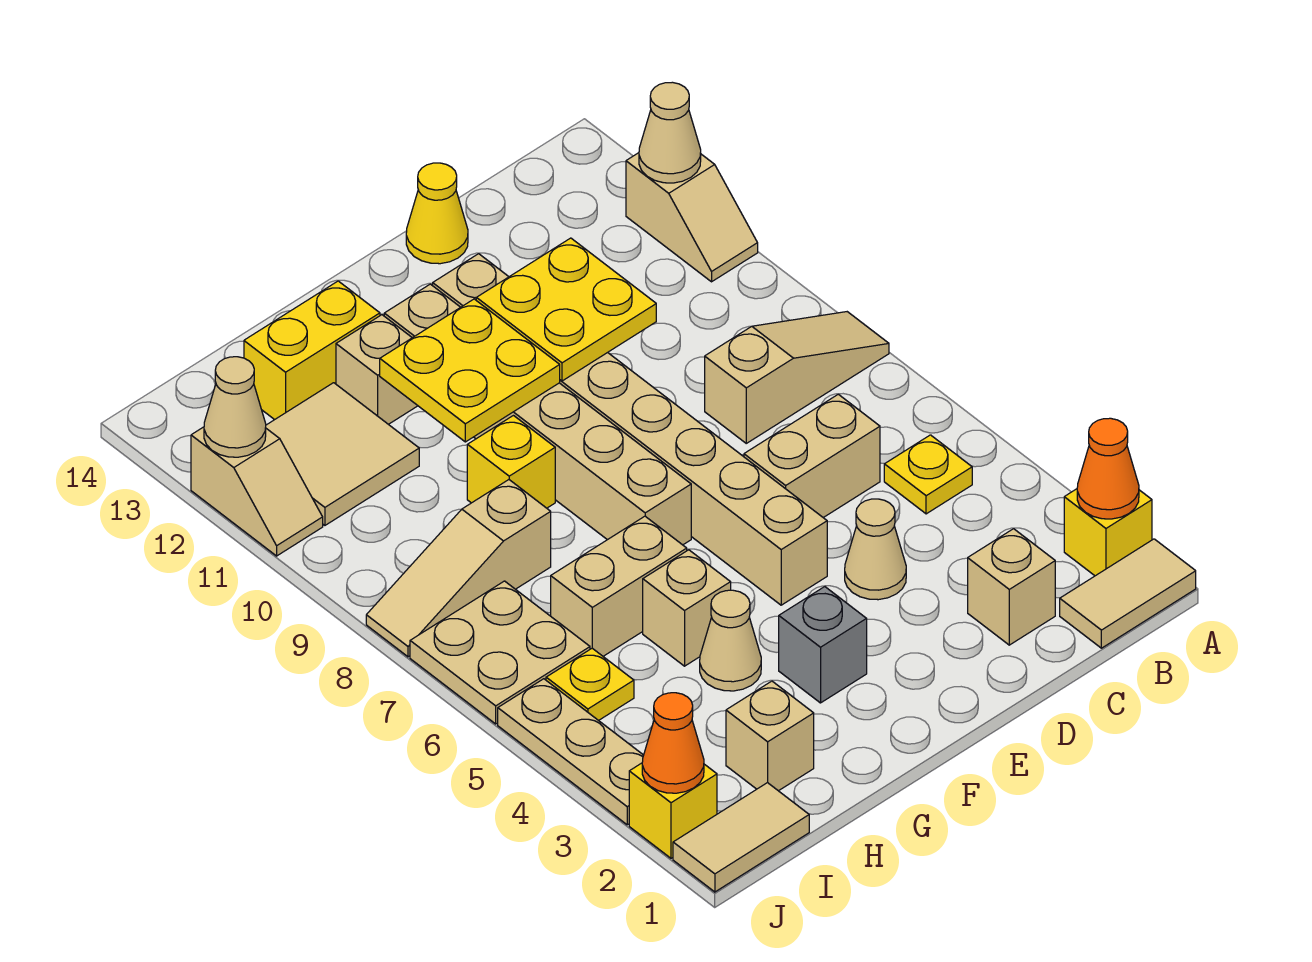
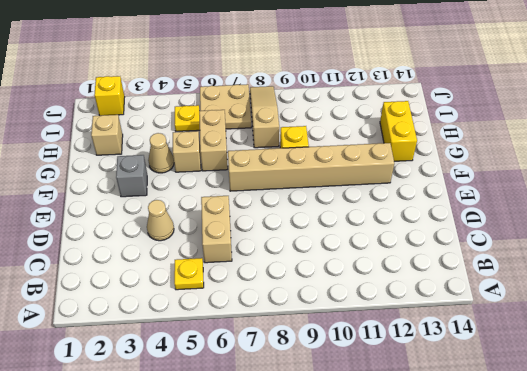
none -> tan tile A1:B1 level 1
none -> yellow brick A2 level 1
none -> tan slope A8:C8 level 1 top C
none -> tan slope A11:A12 level 1 top 12

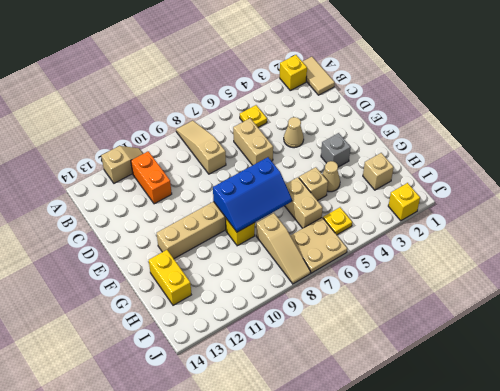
orange brick B11:C11 level 1 -> none
blue slope F7:G9 level 2 top F -> none
none -> tan brick C2 level 1
none -> yellow cone D14 level 1
none -> tan brick E5:E12 level 1
none -> tan brick G12 level 1

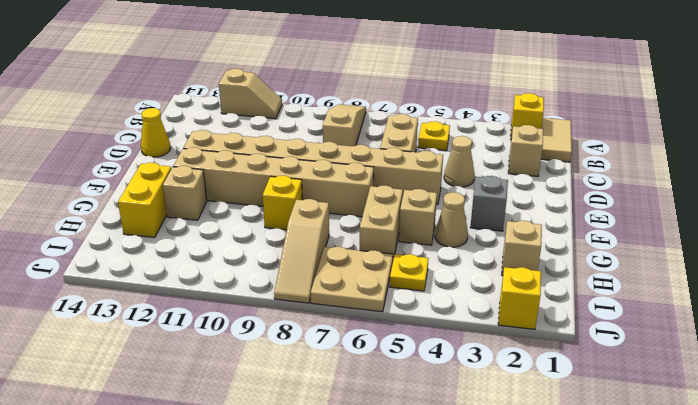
none -> tan tile H11:I12 level 1
none -> tan tile I1:J1 level 1
none -> tan plate J3:J5 level 1
none -> tan slope J11:J12 level 1 top 12

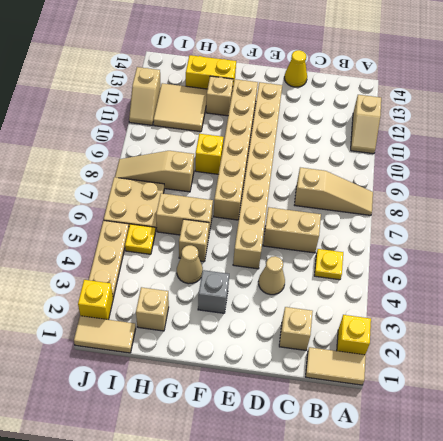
none -> orange cone A2 level 2
none -> tan cone A12 level 2
none -> yellow plate D10:E11 level 2
none -> yellow plate F10:G11 level 2

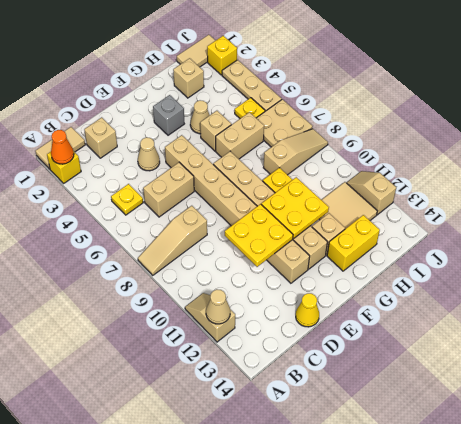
none -> orange cone J2 level 2
none -> tan cone J12 level 2

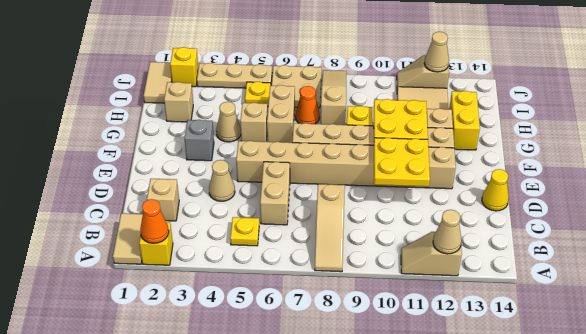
orange cone H7 level 1 -> orange cone J2 level 2

